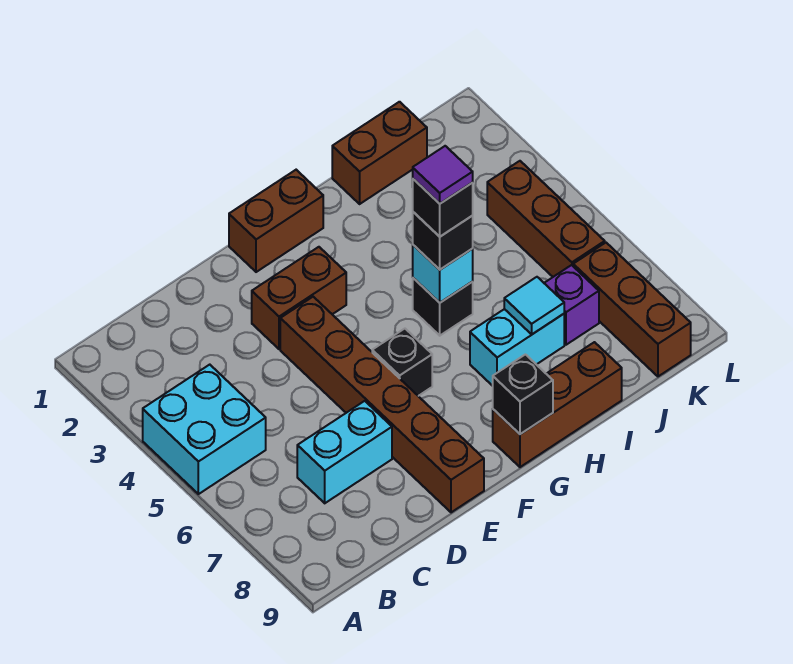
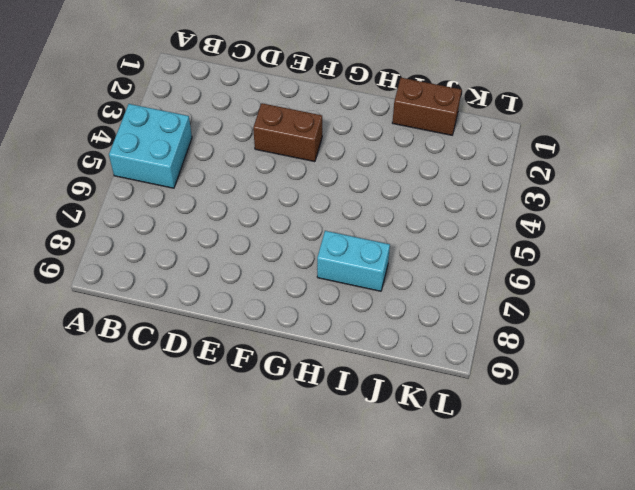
none -> cyan brick C7:D7 level 1
none -> brown brick E4:E9 level 1
none -> brown brick F1:G1 level 1

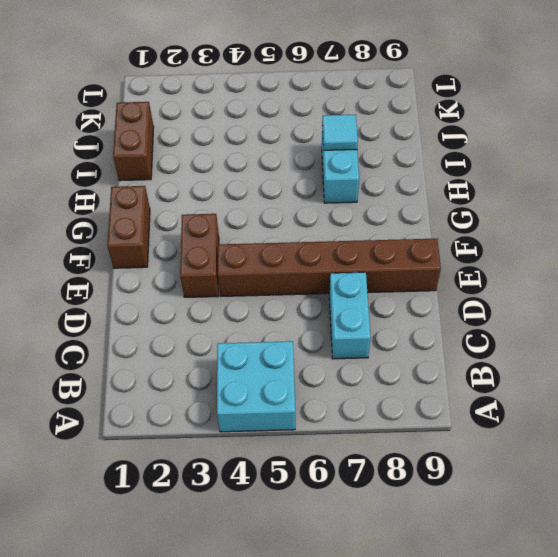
none -> black brick F6 level 1
none -> brown brick G9:I9 level 1
none -> black brick H5 level 1

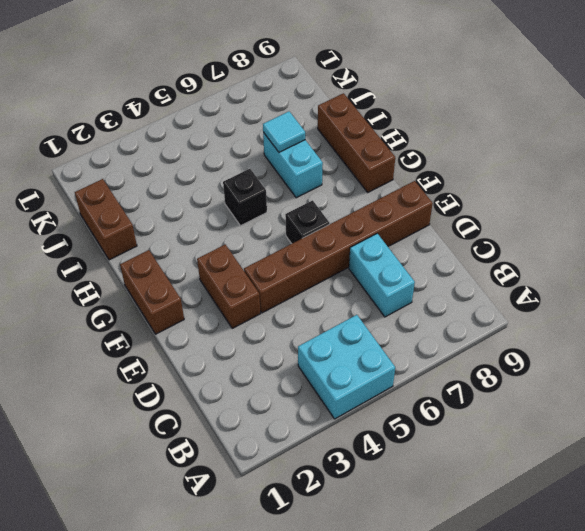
none -> purple brick J7 level 1
none -> brown brick K4:K6 level 1
none -> brown brick K7:K9 level 1

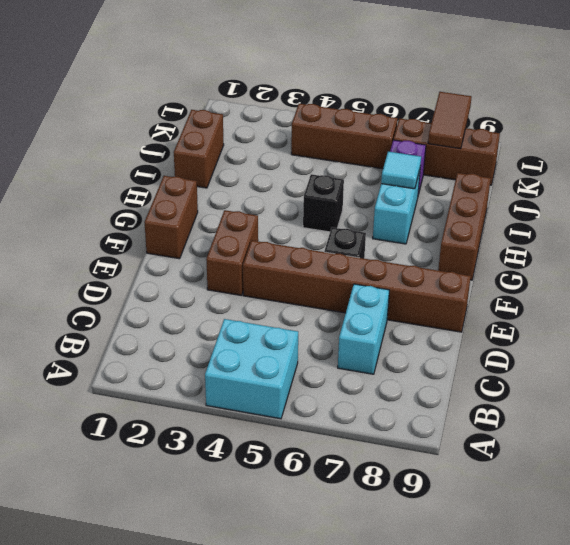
brown tile K8:L8 level 2 -> none
none -> black brick G9 level 2
none -> cyan brick H5 level 2
none -> black brick H5 level 3

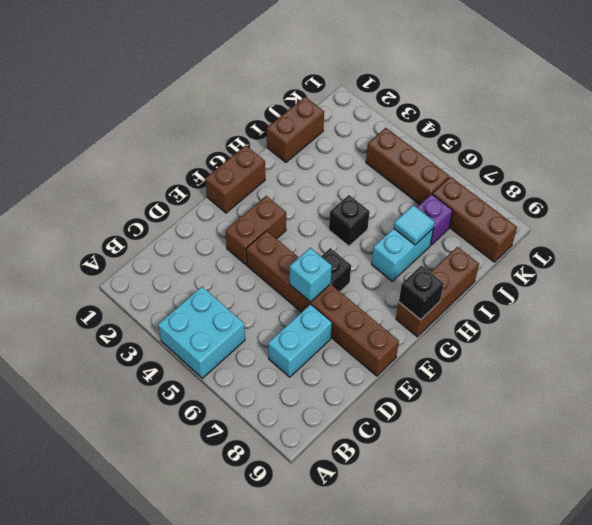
cyan brick E6 level 2 -> cyan brick H5 level 2
none -> black brick H5 level 3
none -> black brick H5 level 4
none -> purple tile H5 level 5

